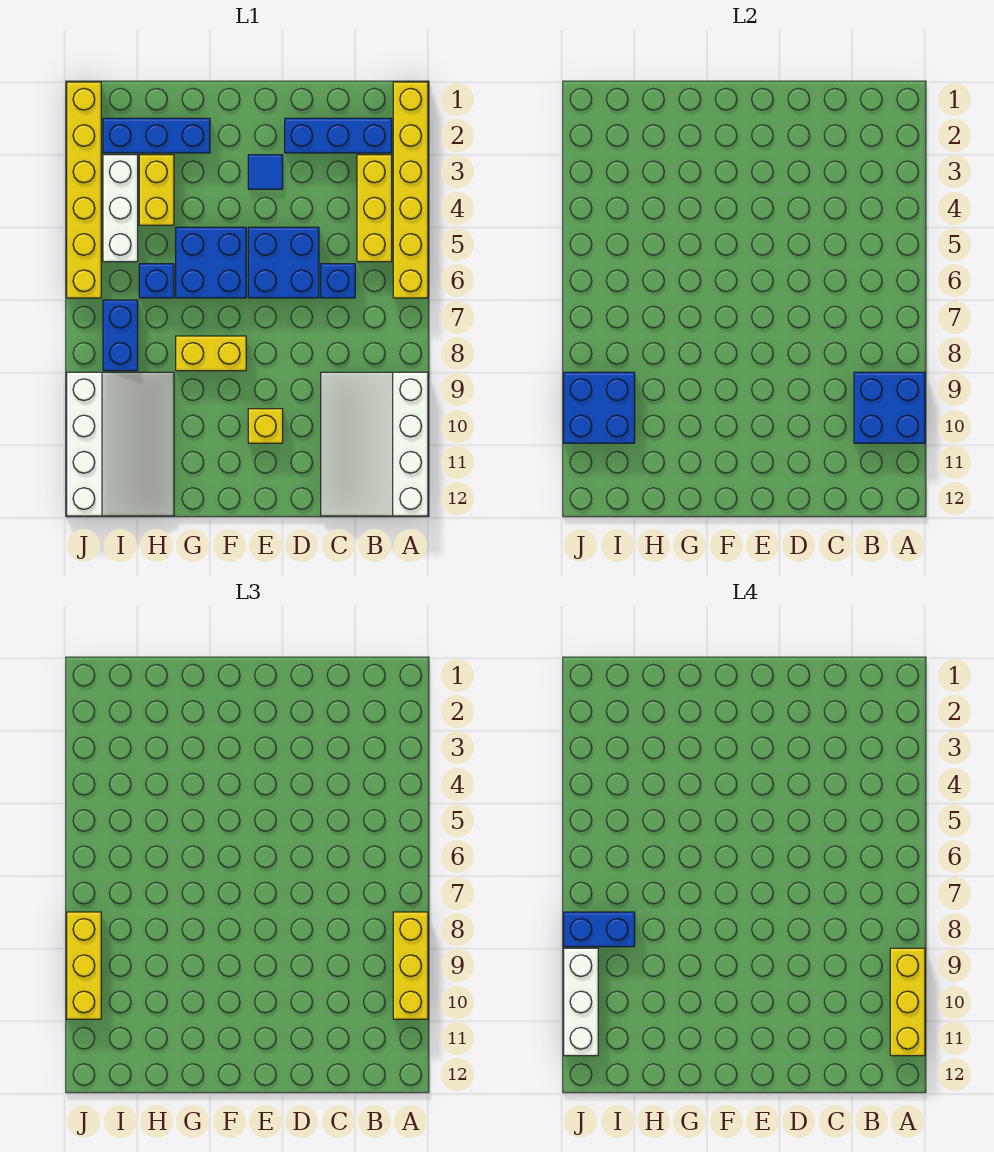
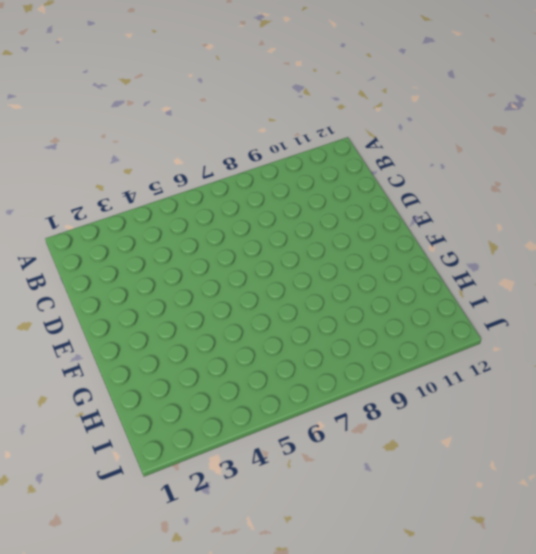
none -> yellow brick A1:A6 level 1
none -> white slope A9:C12 level 1 top A
none -> blue brick B2:D2 level 1

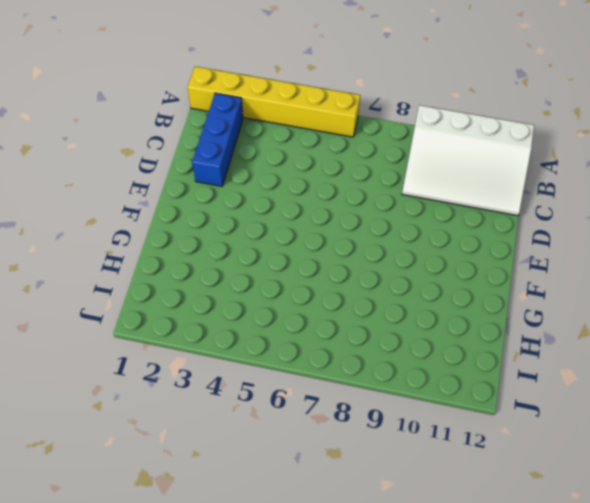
none -> yellow brick B3:B5 level 1
none -> blue brick C6 level 1
none -> blue brick D5:E6 level 1

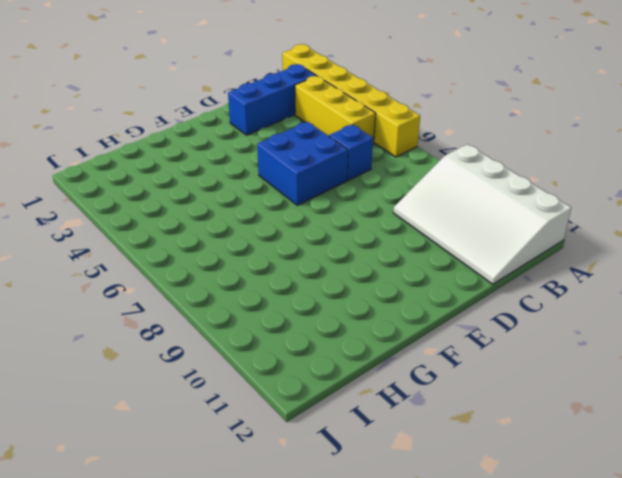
none -> blue tile E3 level 1
none -> yellow brick E10 level 1
none -> blue brick F5:G6 level 1

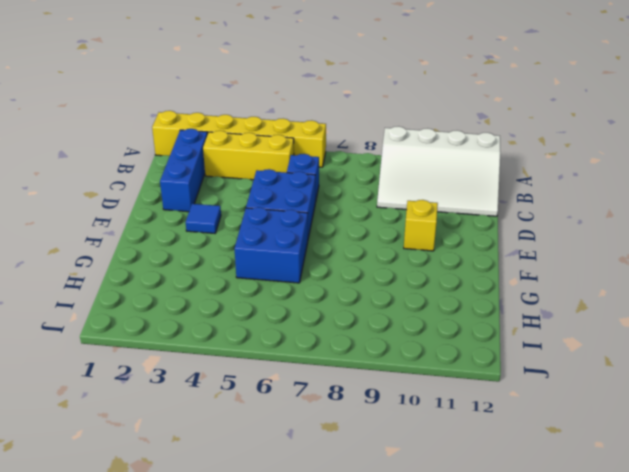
none -> yellow brick F8:G8 level 1
none -> blue brick G2:I2 level 1
none -> yellow brick H3:H4 level 1

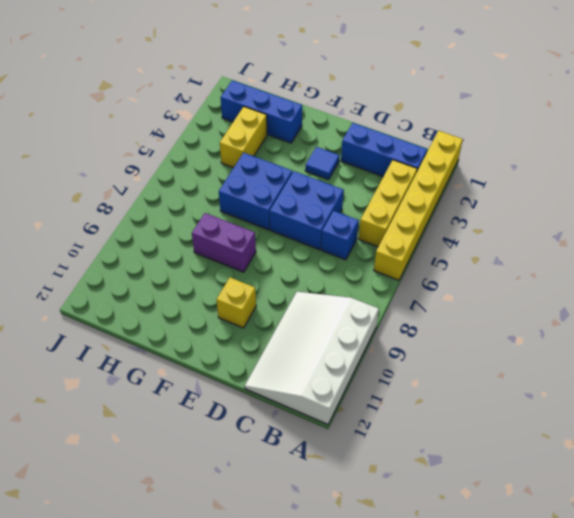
purple brick F8:G8 level 1 -> yellow brick F8:G8 level 1
none -> blue brick H6 level 1
none -> white slope H9:J12 level 1 top J
none -> white brick I3:I5 level 1

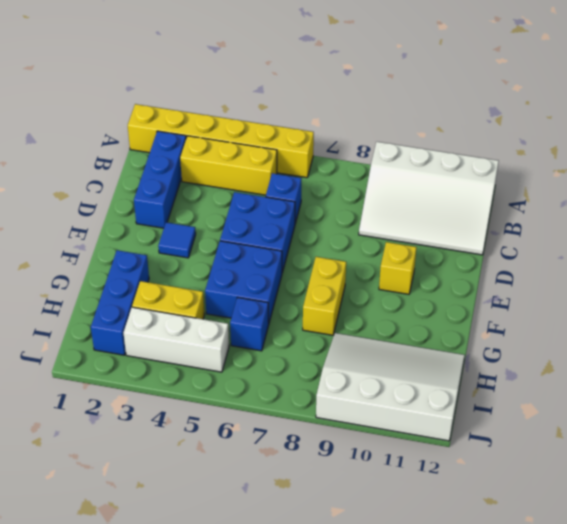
none -> blue brick I7:I8 level 1
none -> yellow brick J1:J6 level 1
none -> blue brick A9:B10 level 2

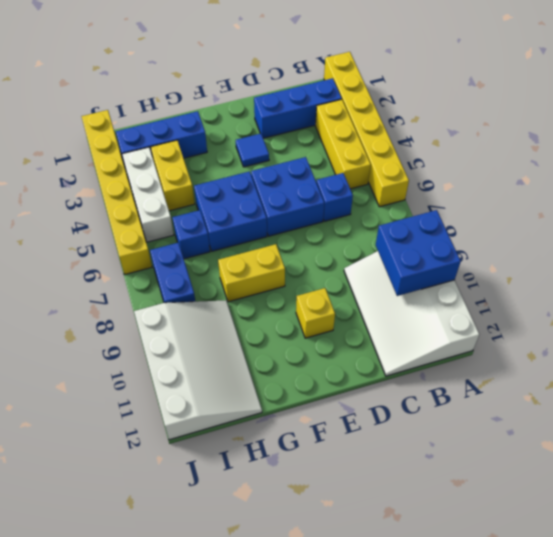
none -> blue brick I9:J10 level 2
none -> yellow brick A8:A10 level 3
none -> yellow brick J8:J10 level 3

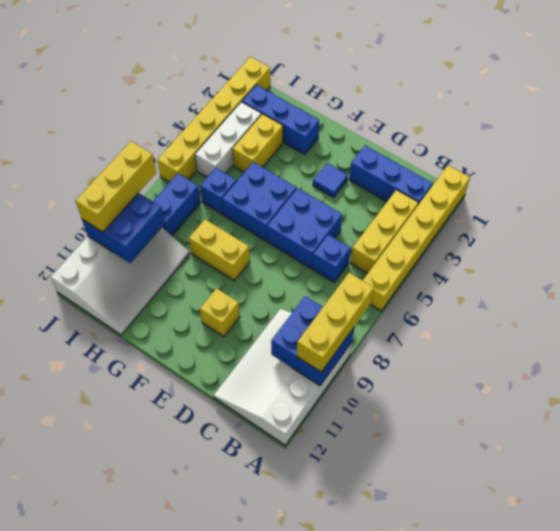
none -> yellow brick A9:A11 level 4
none -> blue brick I8:J8 level 4
none -> white brick J9:J11 level 4

